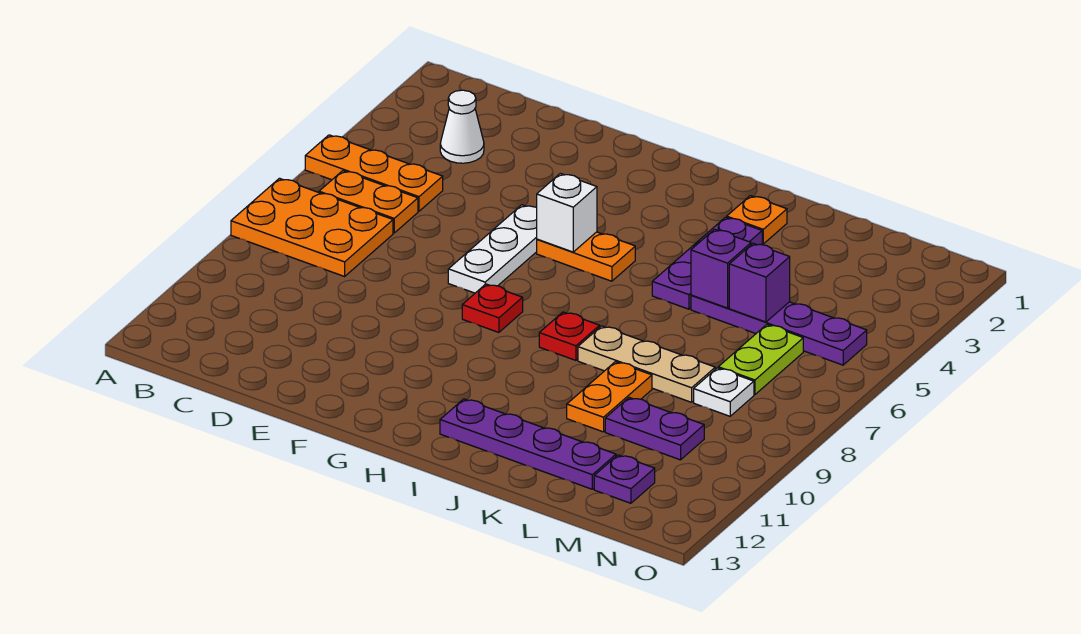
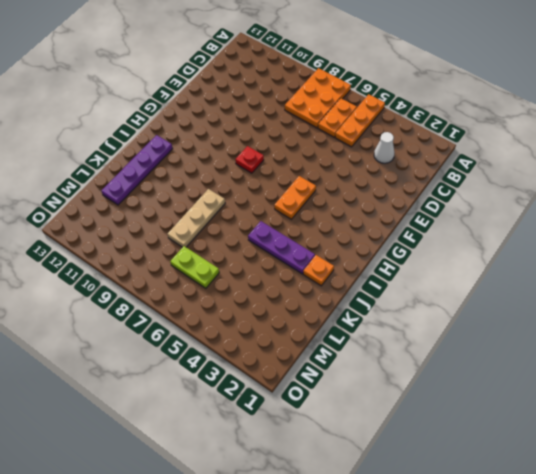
none -> white plate F5:F7 level 1
none -> red plate I8 level 1
none -> purple plate K5:N5 level 1

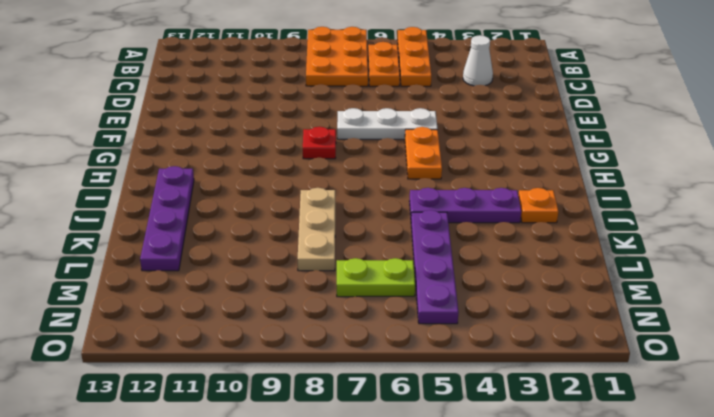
none -> red plate I8 level 1
none -> orange plate K9:K10 level 1
none -> purple plate L10:M10 level 1

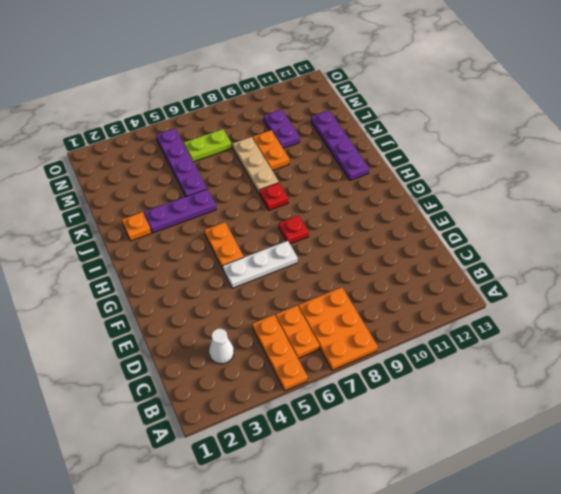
orange plate K9:L9 level 1 -> orange plate K9:K10 level 1
none -> white plate M8 level 1
none -> purple plate M12 level 1
none -> white brick G5 level 2

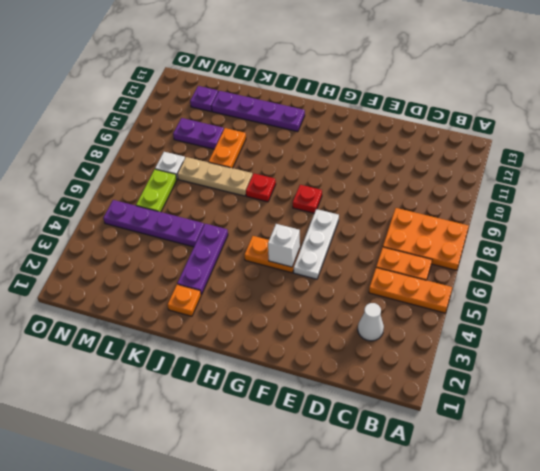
none -> purple brick K5 level 2
none -> purple brick L5 level 2

